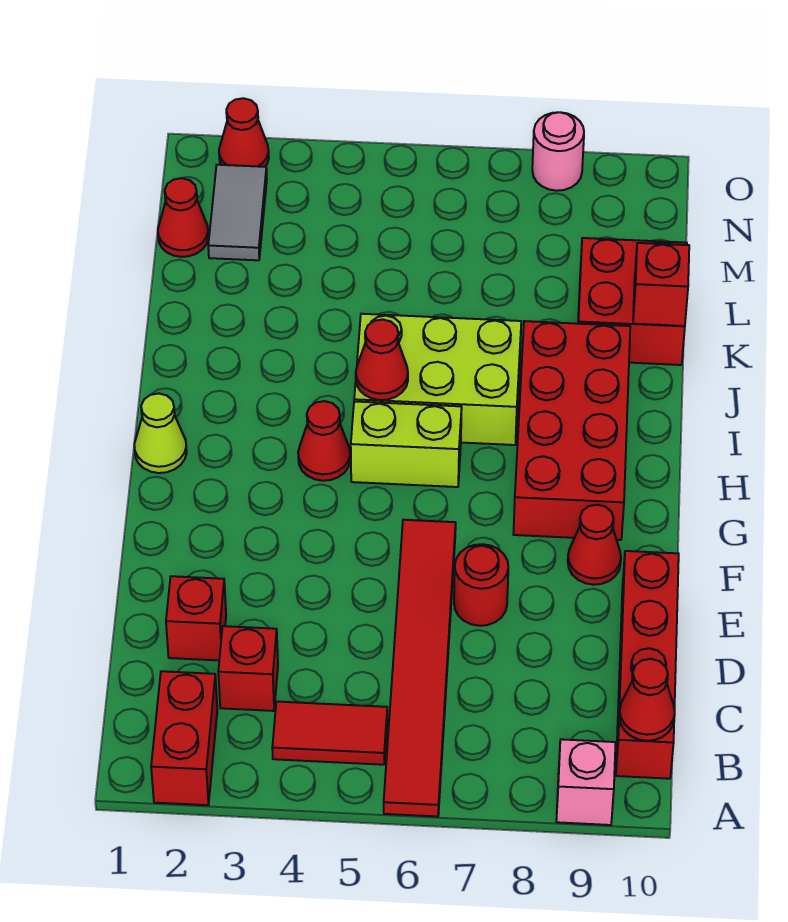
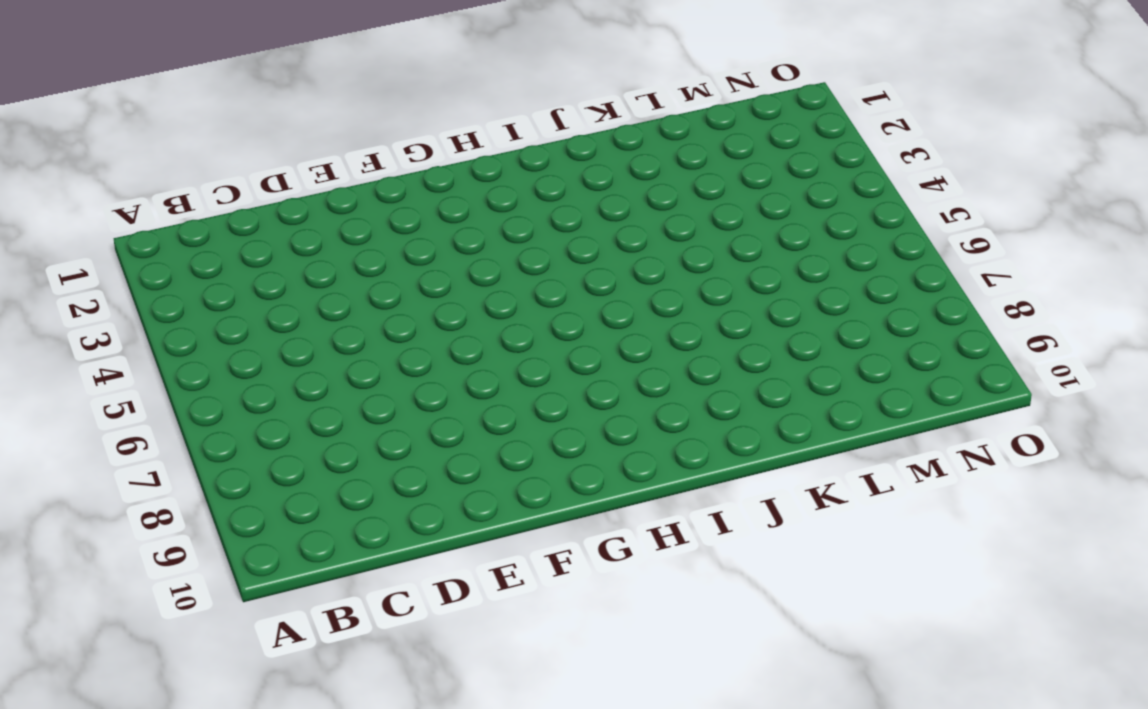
none -> red brick A2:B2 level 1
none -> red tile A6:F6 level 1
none -> pink brick A9 level 1

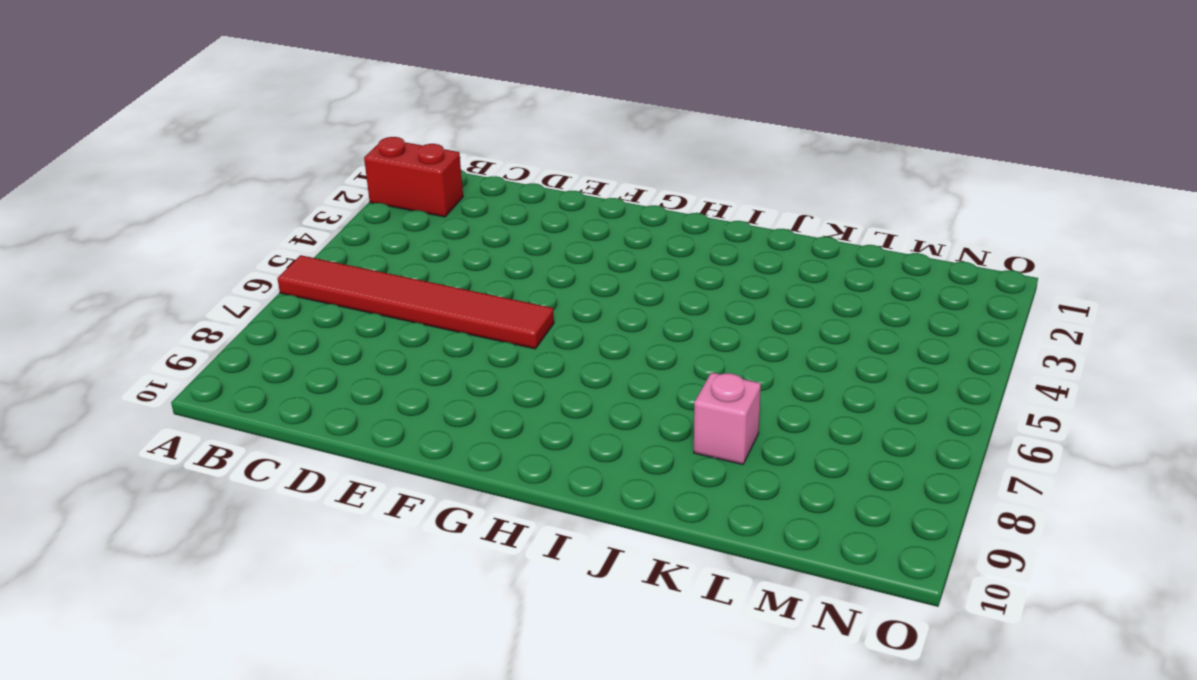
pink brick K8 level 1 -> pink brick A9 level 1
none -> red tile B4:B5 level 1
none -> red brick B10:E10 level 1
none -> red brick C3 level 1

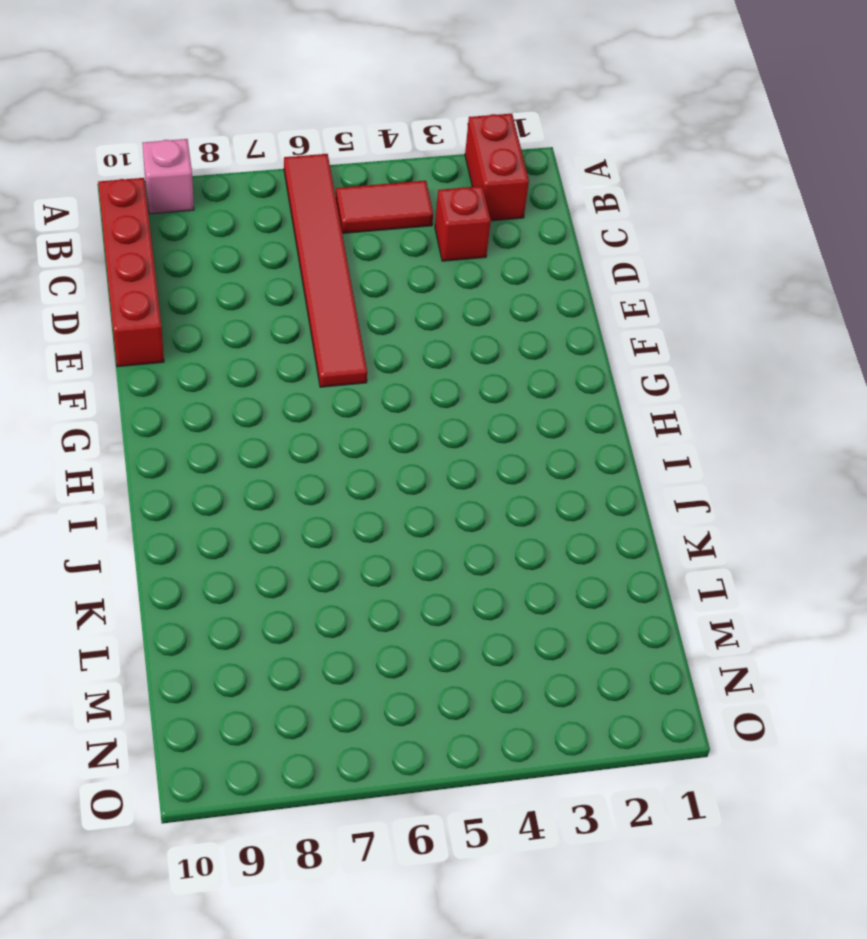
none -> red brick D2 level 1
none -> red round brick E7 level 1
none -> red cone F9 level 1

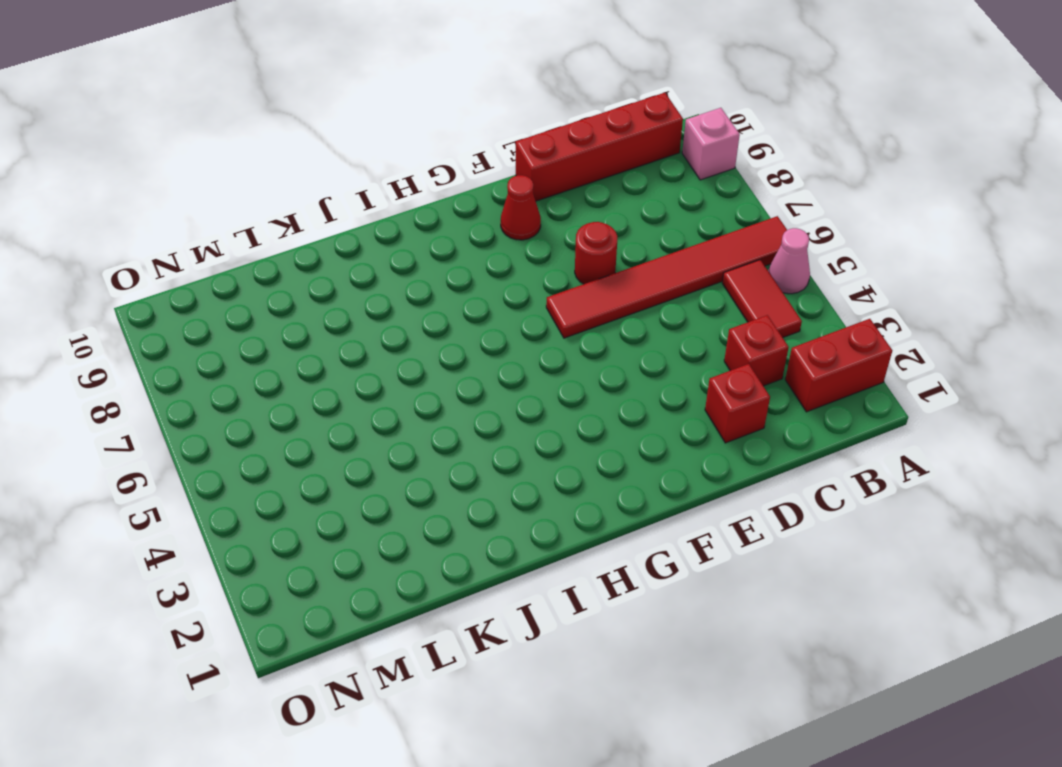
pink cone A5 level 1 -> none
none -> red brick G8:J9 level 1
none -> lime cone H1 level 1
none -> red cone H4 level 1

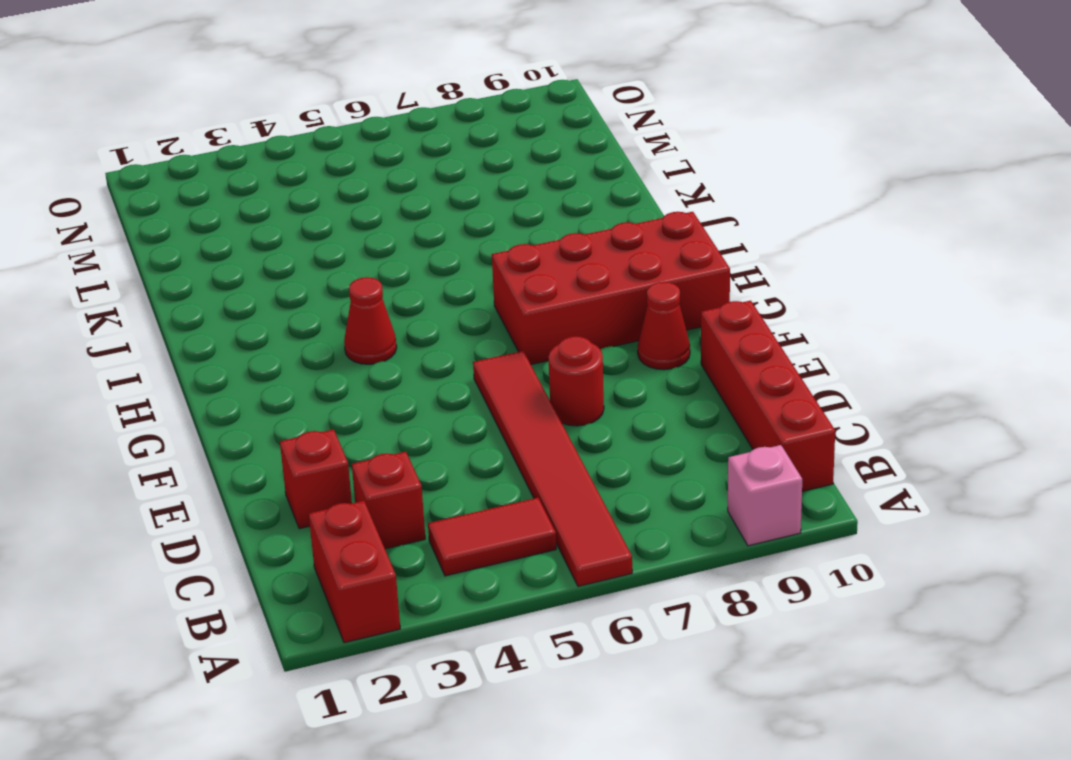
red brick G7:H10 level 1 -> red brick G8:J9 level 1
none -> lime cone H1 level 1
none -> lime brick H5:H6 level 1
none -> lime brick I5:J7 level 1

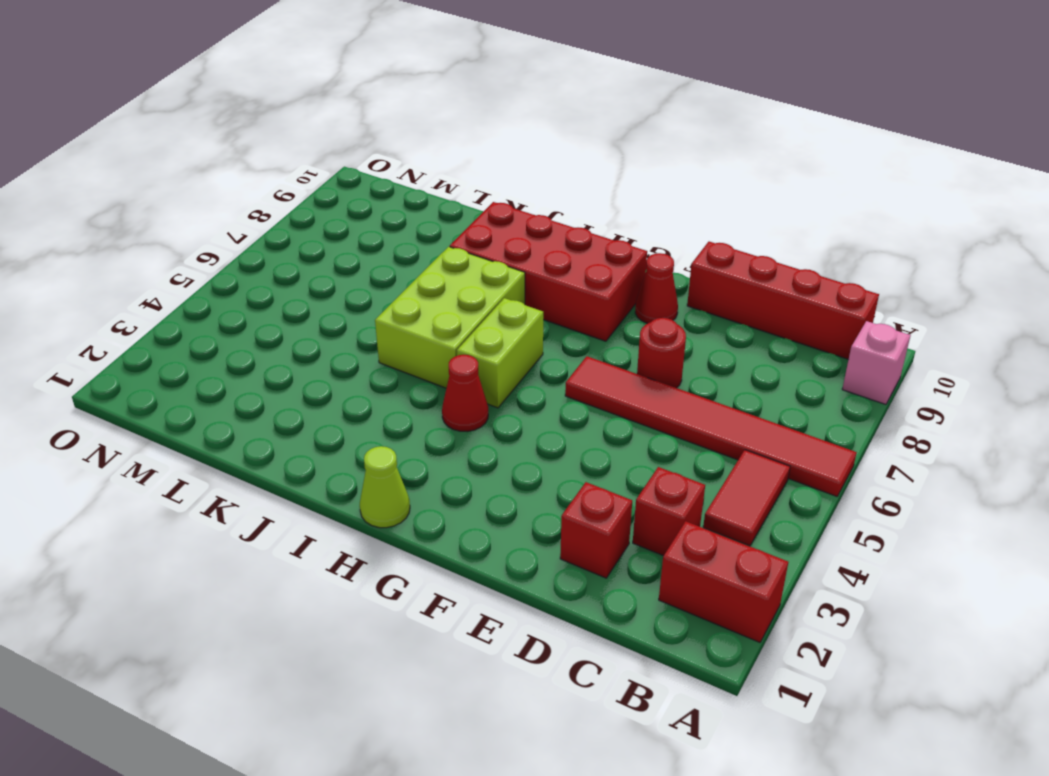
none -> red brick K9:L10 level 1
none -> red cone M1 level 1
none -> grey tile M2:N2 level 1

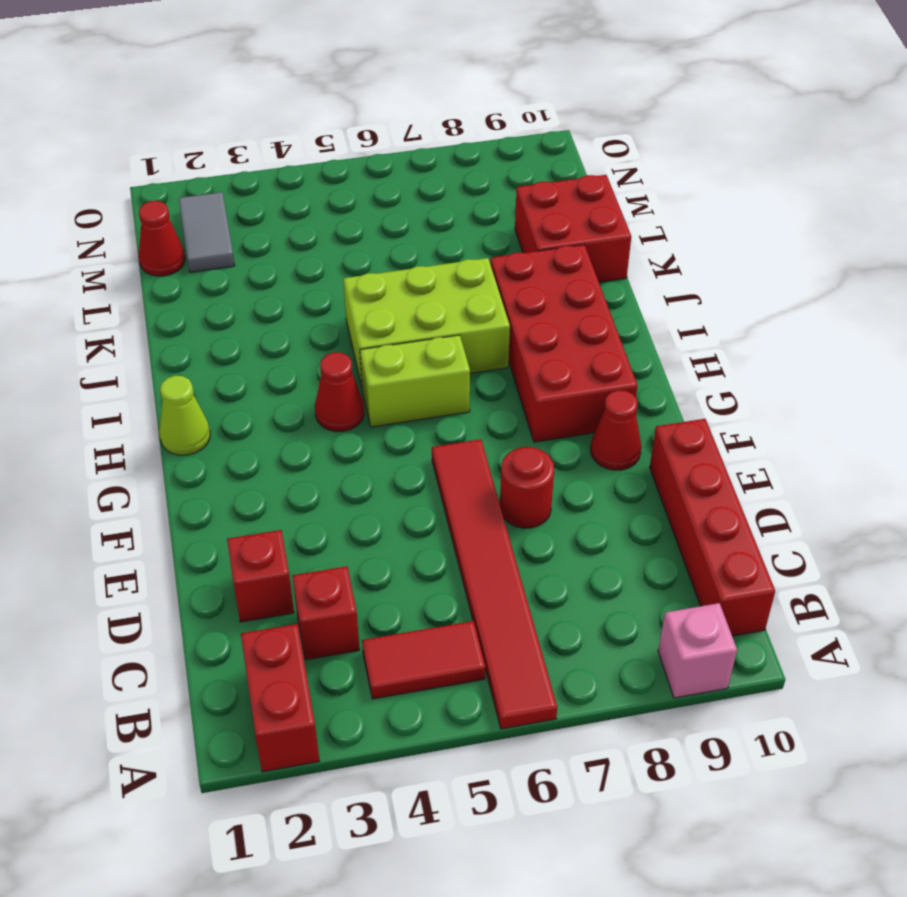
none -> red cone O2 level 1
none -> pink round brick O8 level 1
none -> red cone B10 level 2

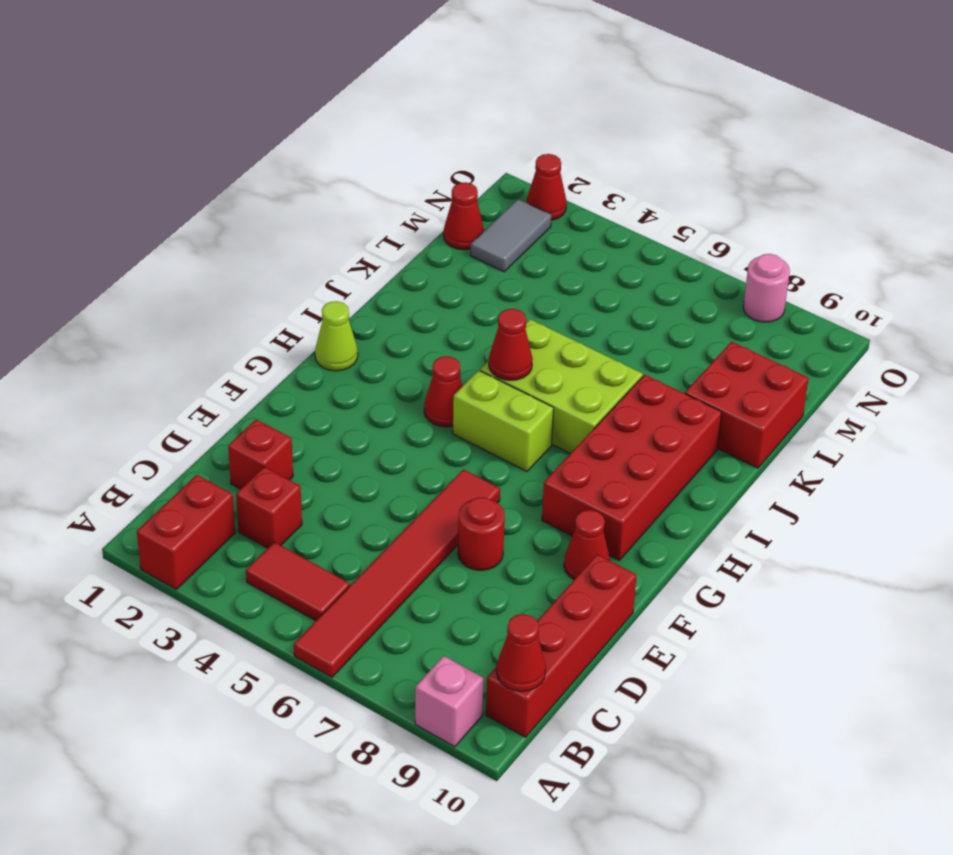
none -> red brick K10 level 2

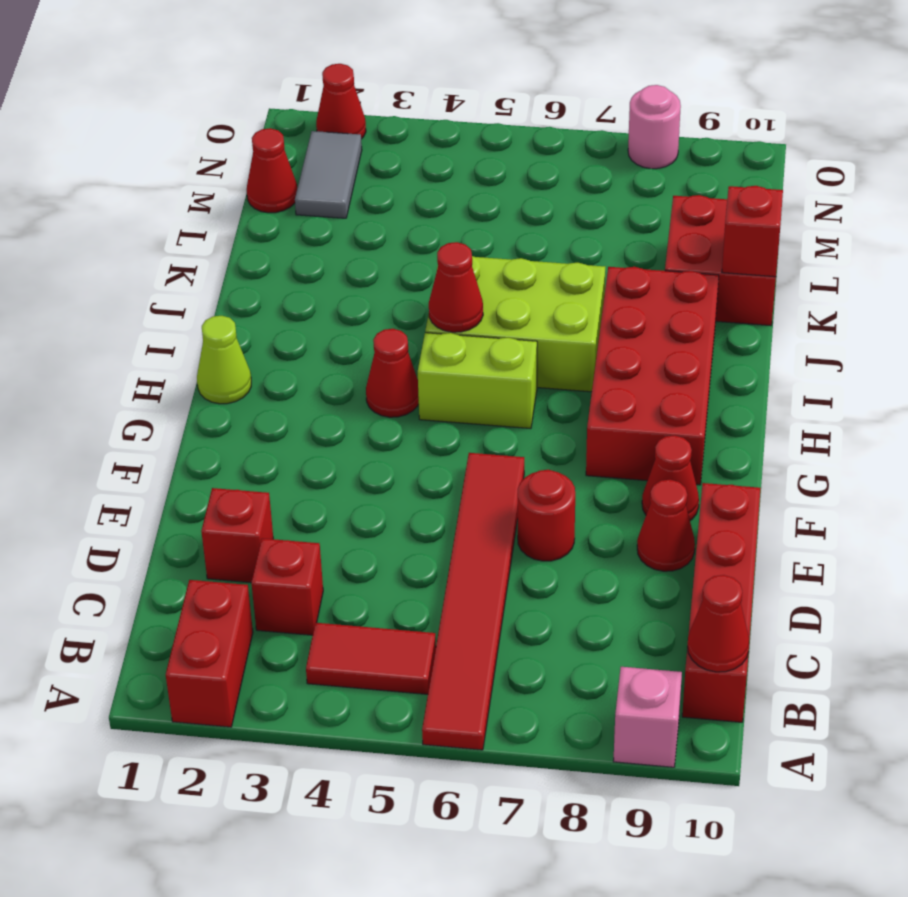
red cone E9 level 1 -> none

